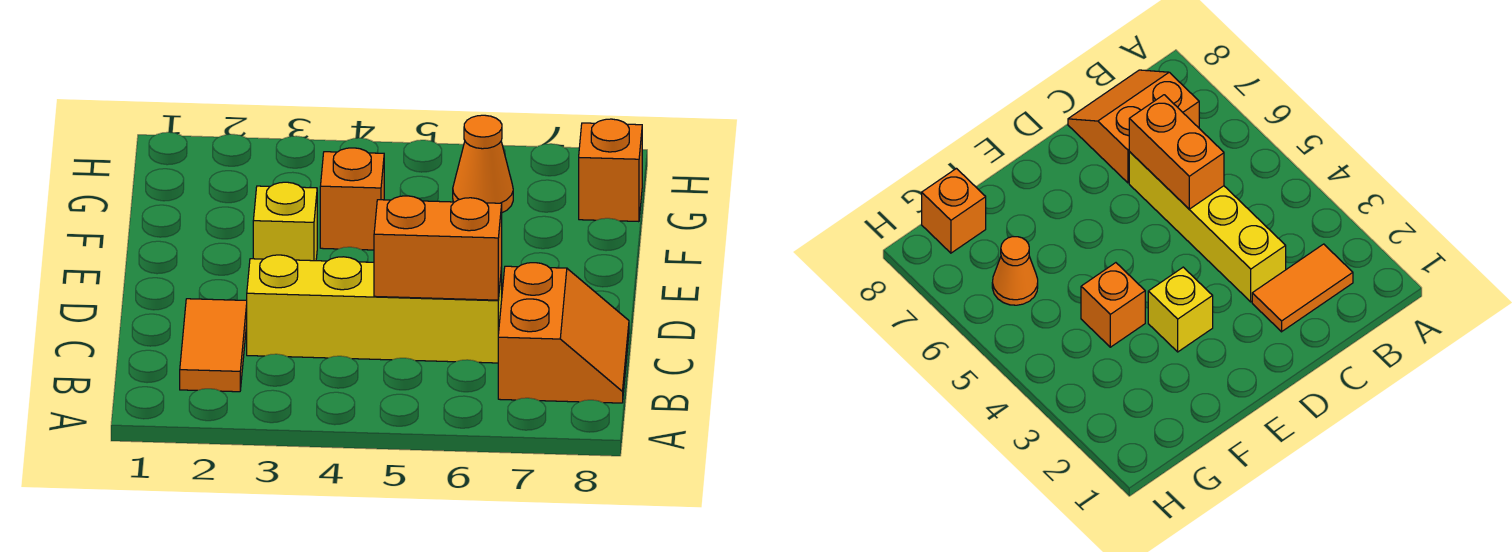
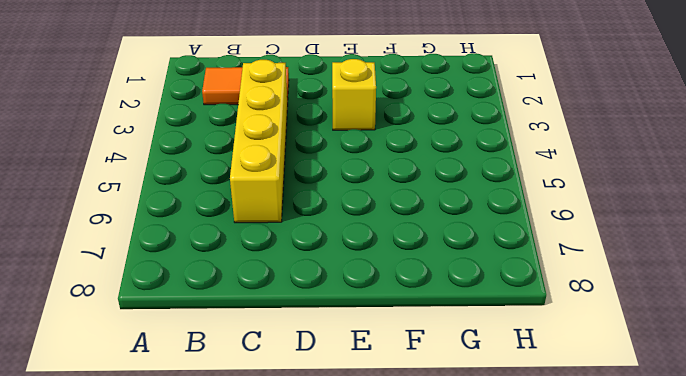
none -> orange slope B7:C8 level 1 top 7
none -> orange brick F4 level 1

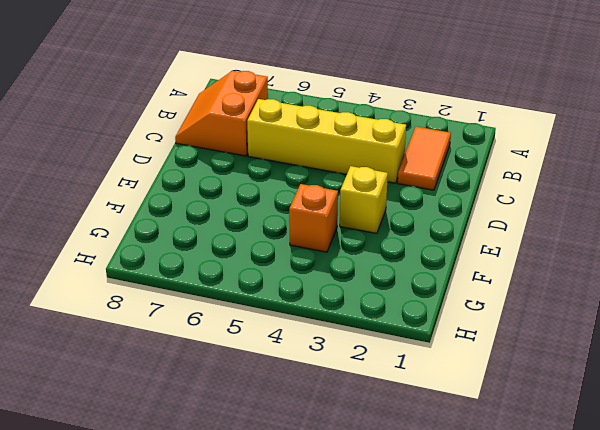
none -> orange cone G6 level 1
none -> orange brick G8 level 1

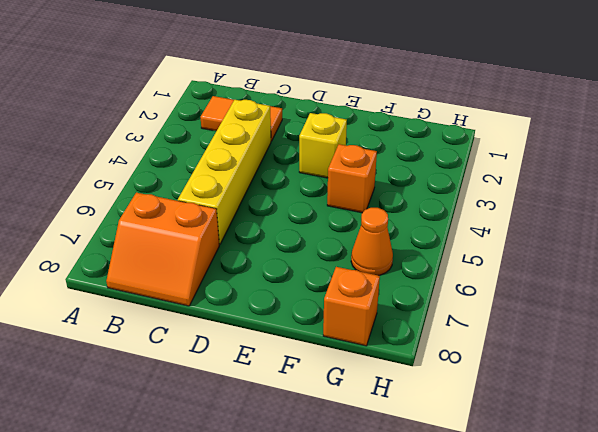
none -> orange brick C5:C6 level 2

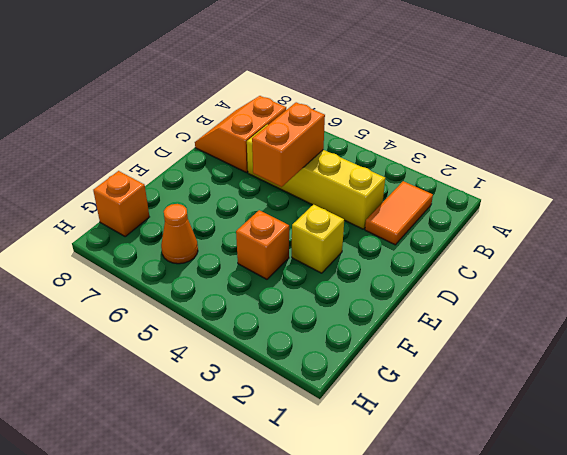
orange brick C5:D5 level 2 -> orange brick C5:C6 level 2

